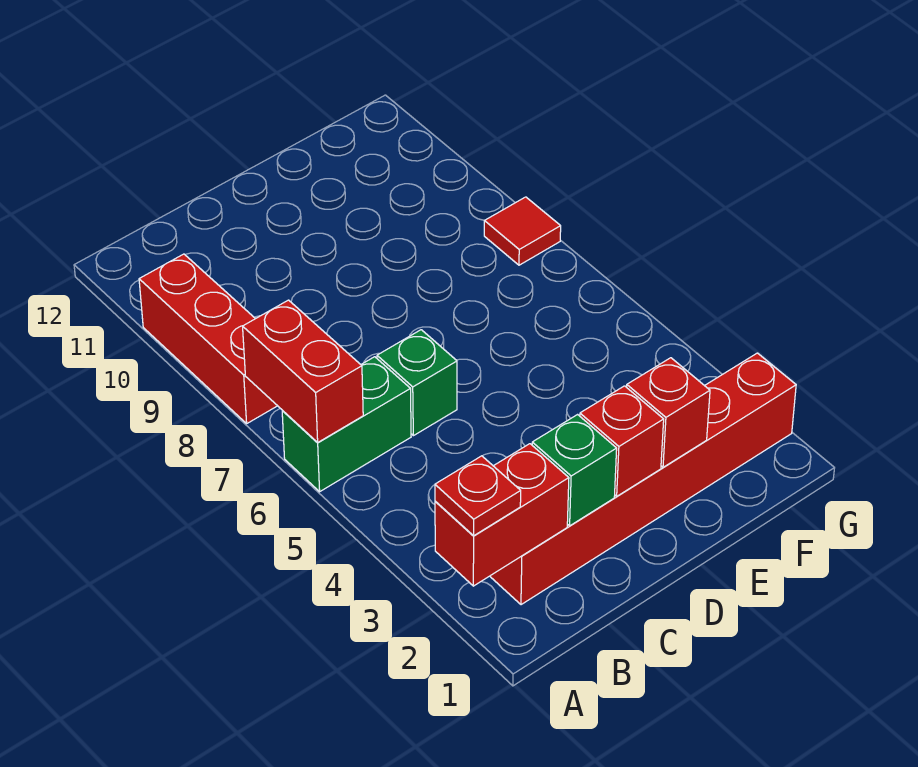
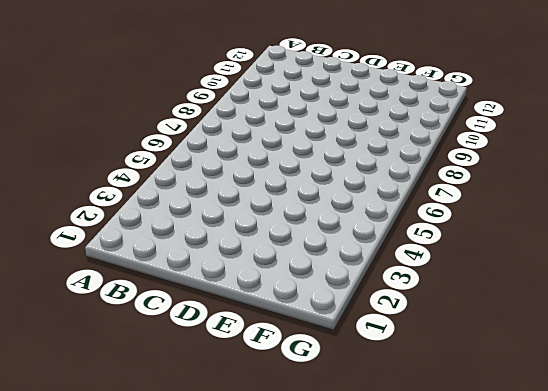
none -> green brick A6:B6 level 1
none -> red brick A8:A10 level 1

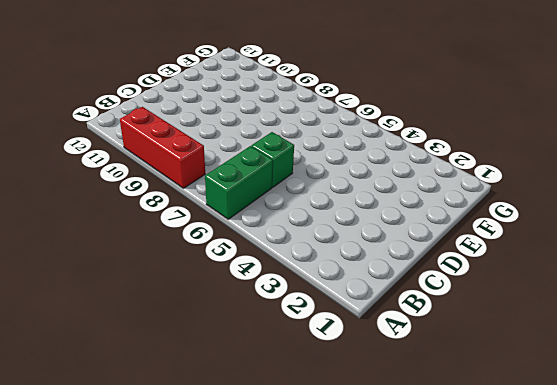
none -> red brick B2:G2 level 1
none -> red tile G8 level 1

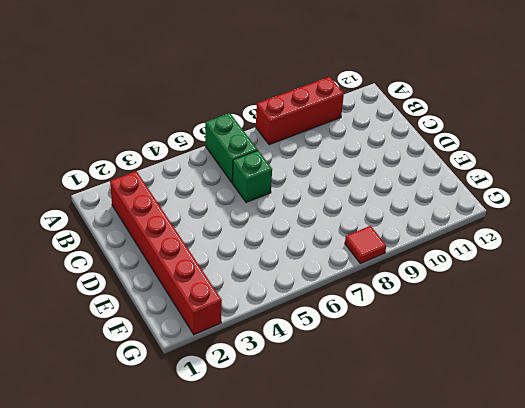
none -> red brick A2:B2 level 2
none -> red brick A6:A7 level 2

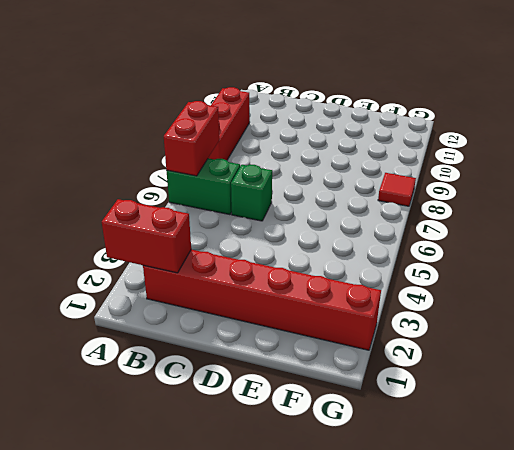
none -> green brick C2 level 2
none -> red brick D2 level 2

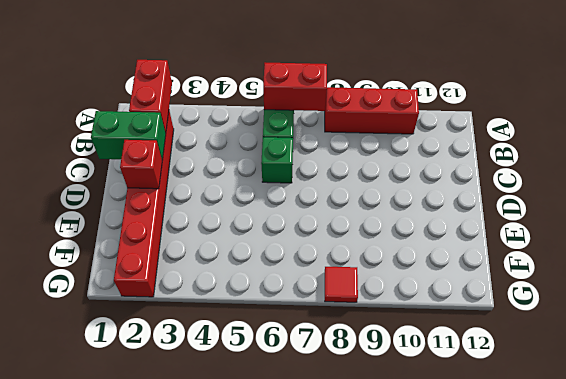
green brick C1:C2 level 2 -> green brick C2 level 2
none -> red brick E2 level 2
none -> red plate A2 level 3

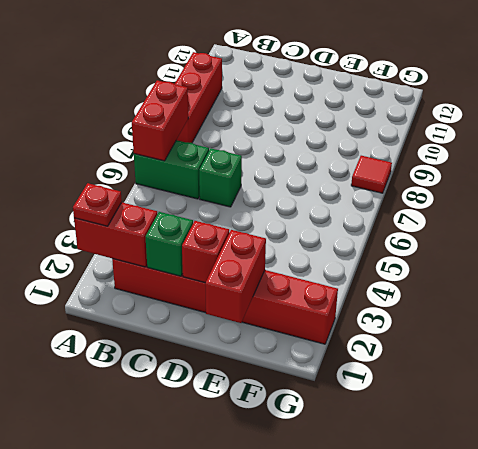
red brick E1:E2 level 2 -> red brick E2 level 2

